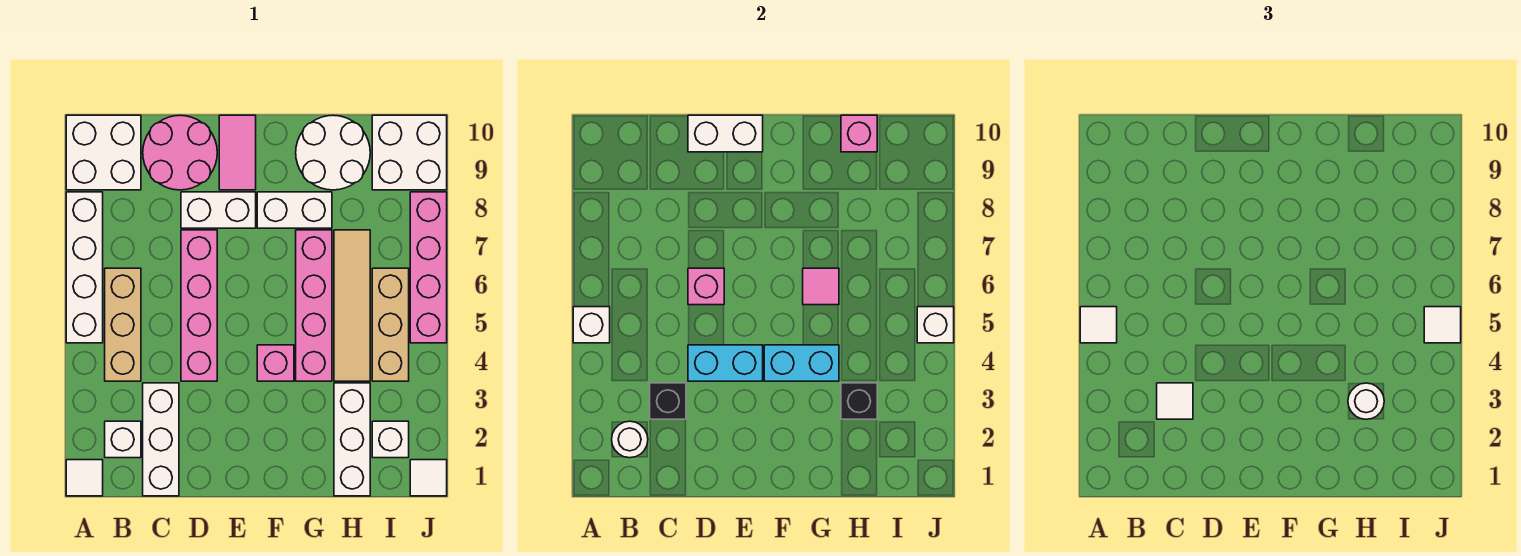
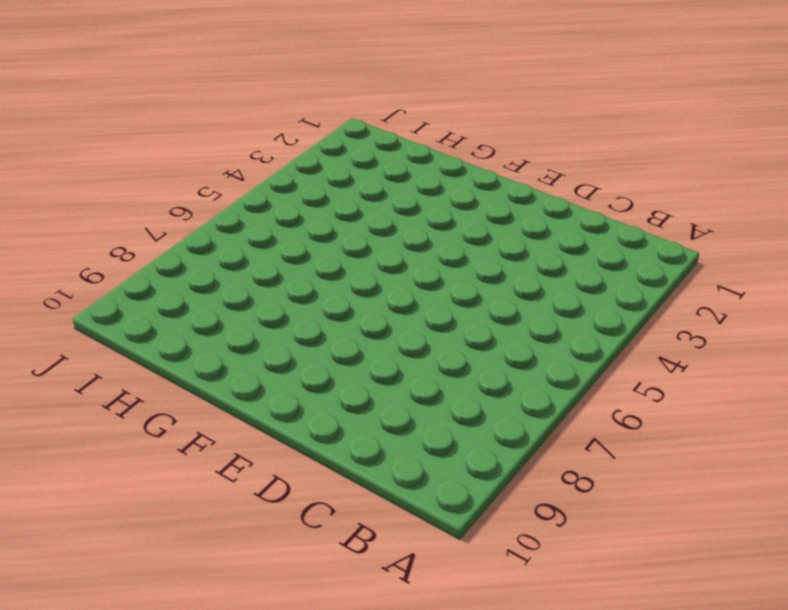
none -> white tile A1 level 1
none -> white brick A5:A8 level 1
none -> white brick A9:B10 level 1
none -> white brick B2 level 1

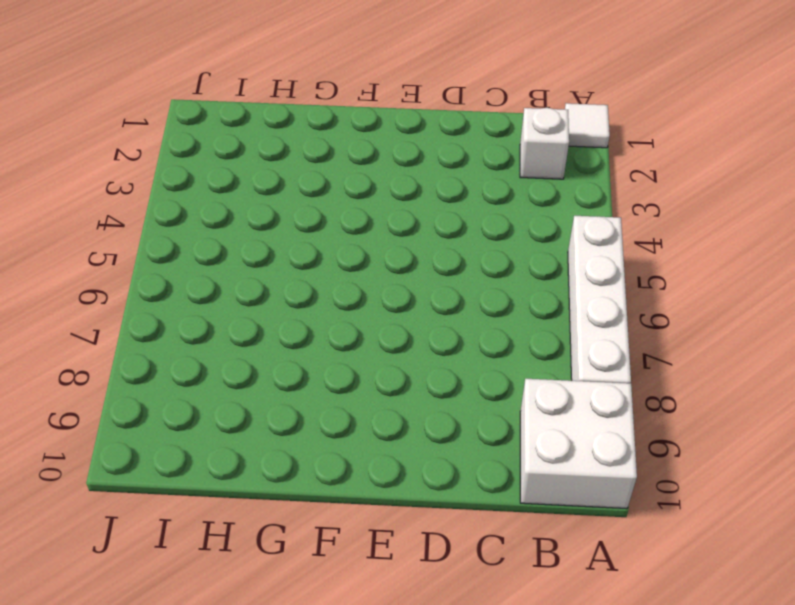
none -> tan brick B4:B6 level 1
none -> white brick C1:C3 level 1
none -> pink round brick C9:D10 level 1
none -> pink brick D4:D7 level 1

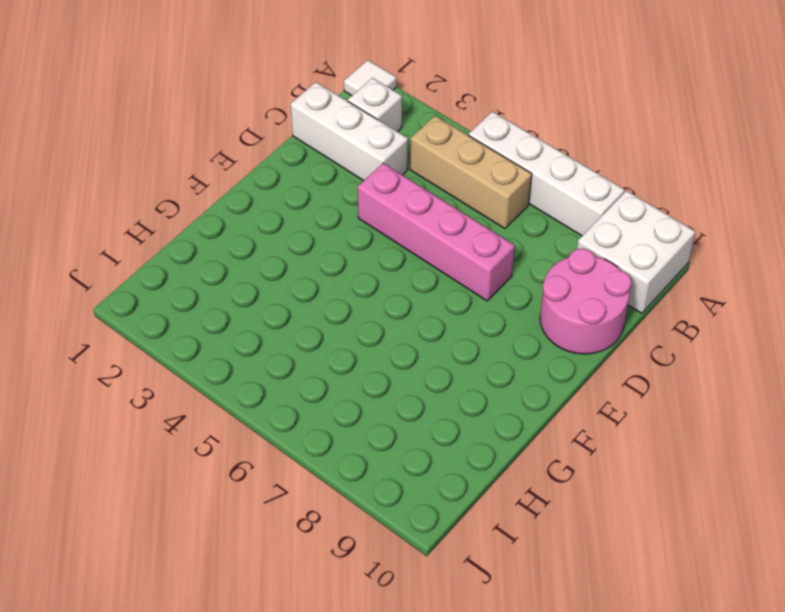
none -> white brick D8:E8 level 1
none -> pink tile E9:E10 level 1
none -> pink brick F4 level 1
none -> white brick F8:G8 level 1

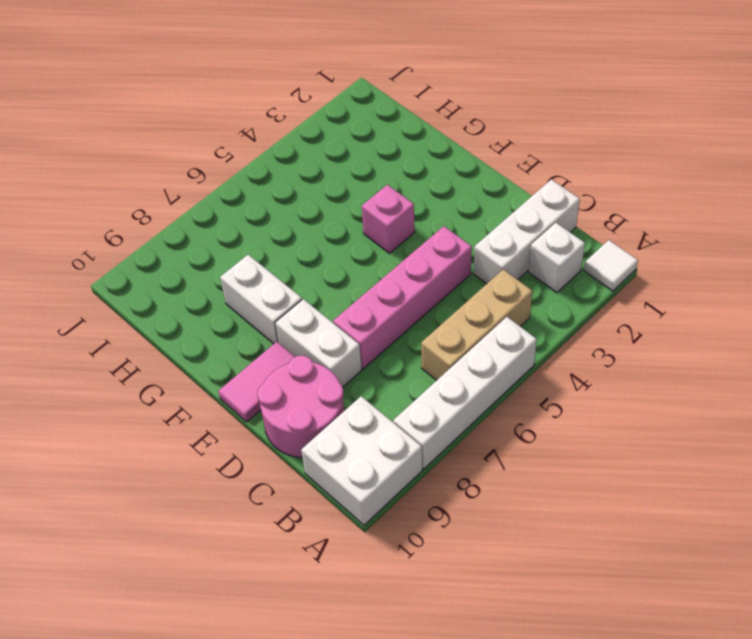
none -> pink brick G4:G7 level 1
none -> white round brick G9:H10 level 1
none -> white brick H1:H3 level 1
none -> tan tile H4:H7 level 1

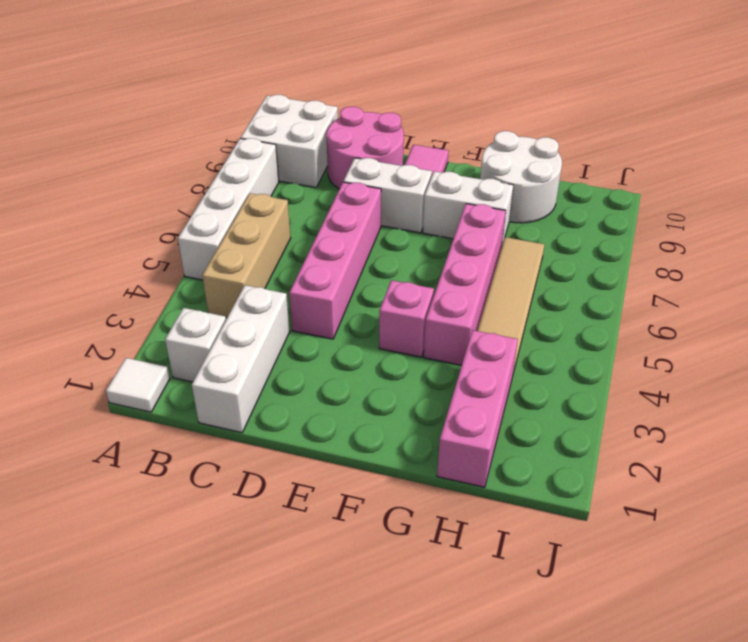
pink brick H1:H3 level 1 -> white brick H1:H3 level 1
none -> white brick I2 level 1
none -> tan brick I4:I6 level 1
none -> white brick I9:J10 level 1
none -> white tile J1 level 1

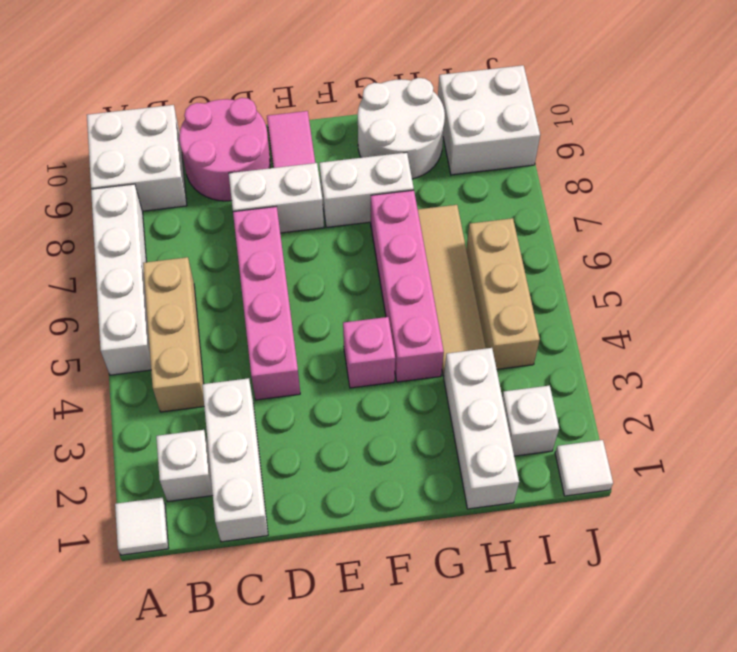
none -> pink brick J5:J8 level 1
none -> white brick A5 level 2
none -> white round brick B2 level 2
none -> black brick C3 level 2

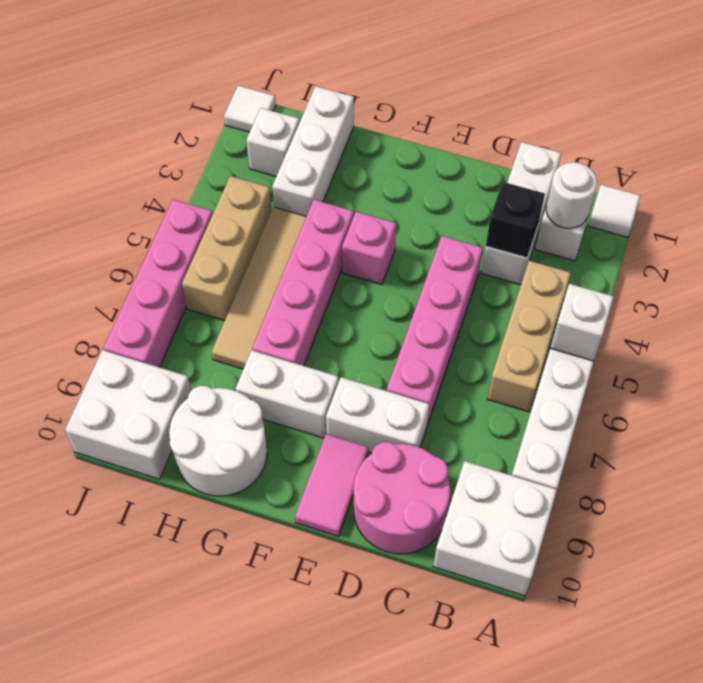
none -> cyan brick D4:E4 level 2
none -> pink brick D6 level 2
none -> white brick D10:E10 level 2
none -> cyan brick F4:G4 level 2

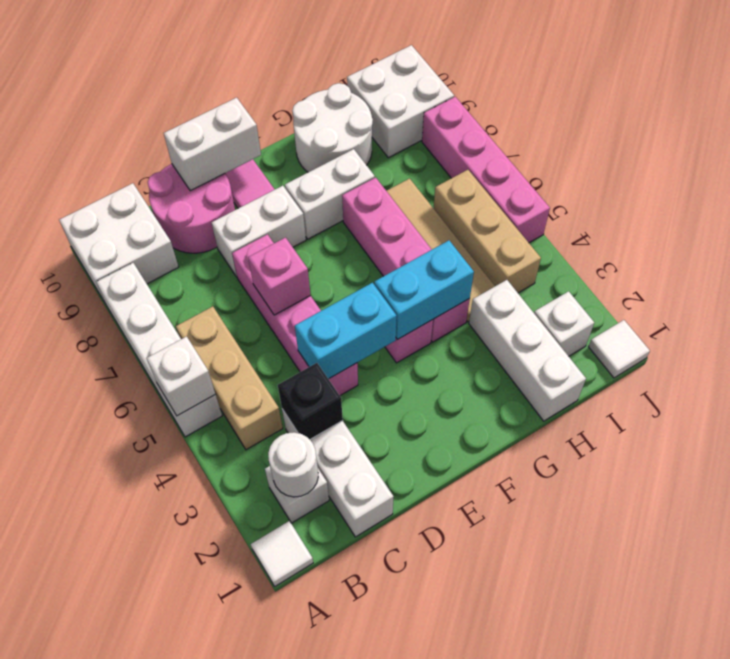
none -> pink tile G6 level 2
none -> black brick H3 level 2
none -> pink brick H10 level 2
none -> white brick J5 level 2

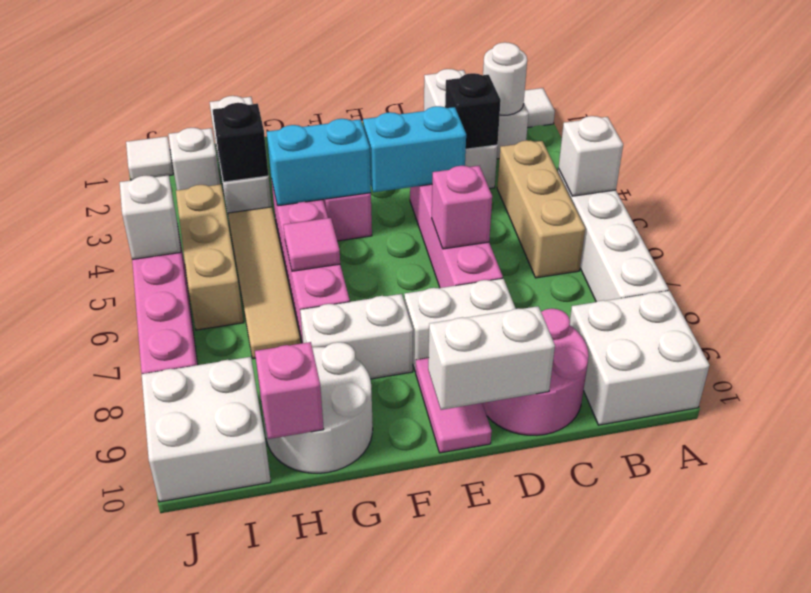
none -> white tile A5 level 3
none -> white tile C3 level 3
none -> white round brick H3 level 3
none -> white tile J5 level 3

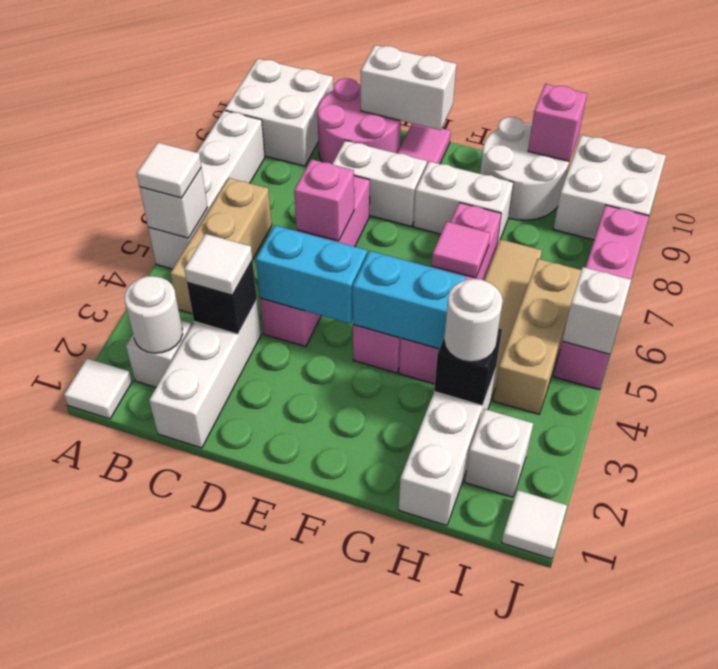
none -> white tile J5 level 3

